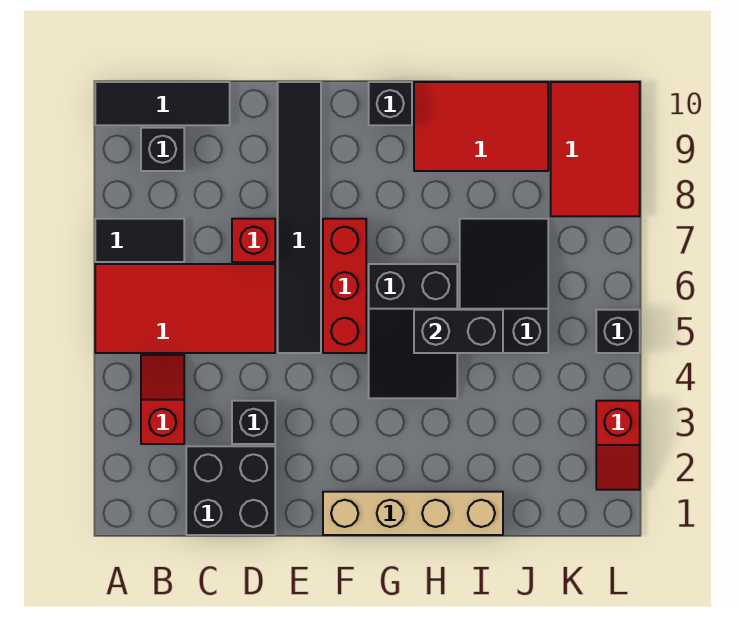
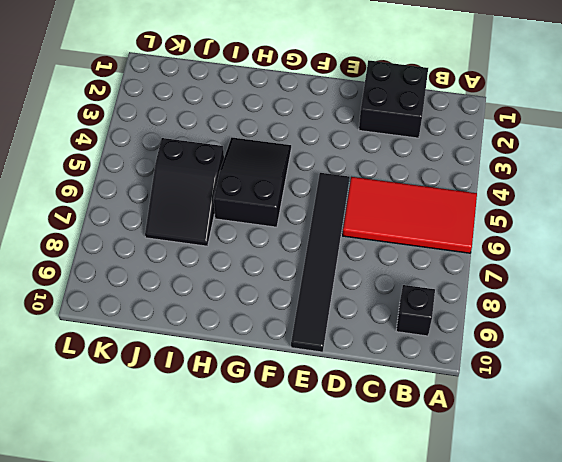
none -> black tile A7:B7 level 1
none -> black tile A10:C10 level 1
none -> red slope B3:B4 level 1 top 3

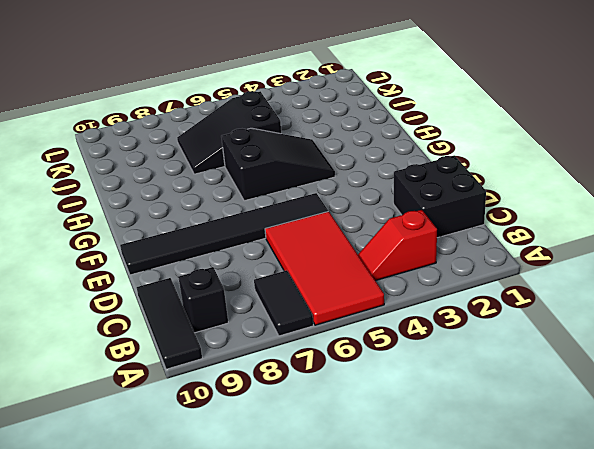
none -> black brick D3 level 1
none -> red brick D7 level 1
none -> tan brick F1:I1 level 1

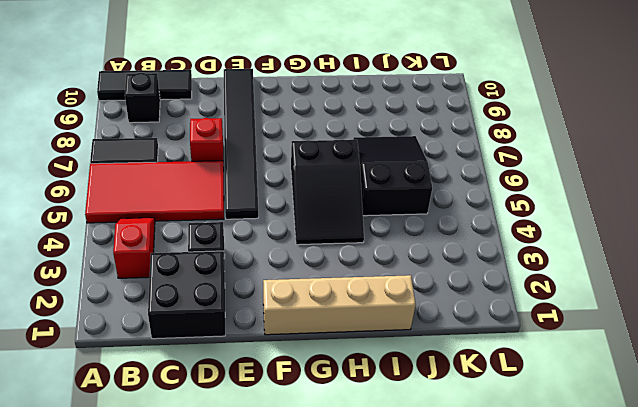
none -> red brick F5:F7 level 1
none -> black brick G10 level 1
none -> red tile H9:J10 level 1

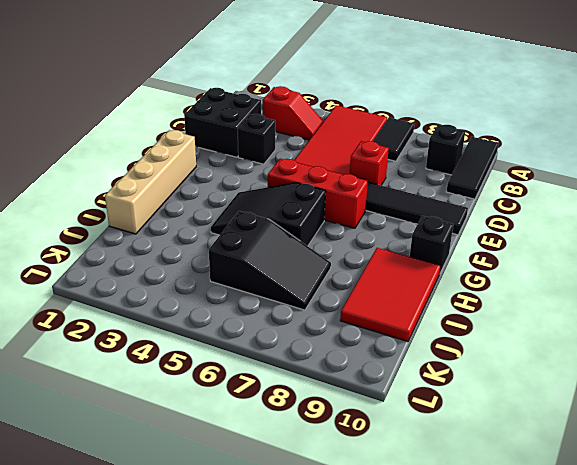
none -> red tile K8:L10 level 1
none -> red slope L2:L3 level 1 top 3
none -> black brick L5 level 1

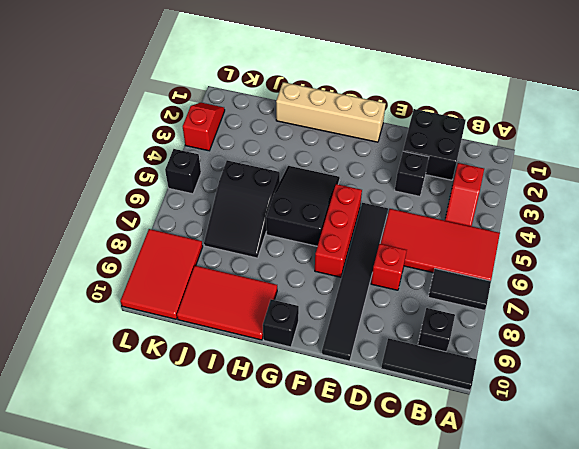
none -> black brick H5:I5 level 2

